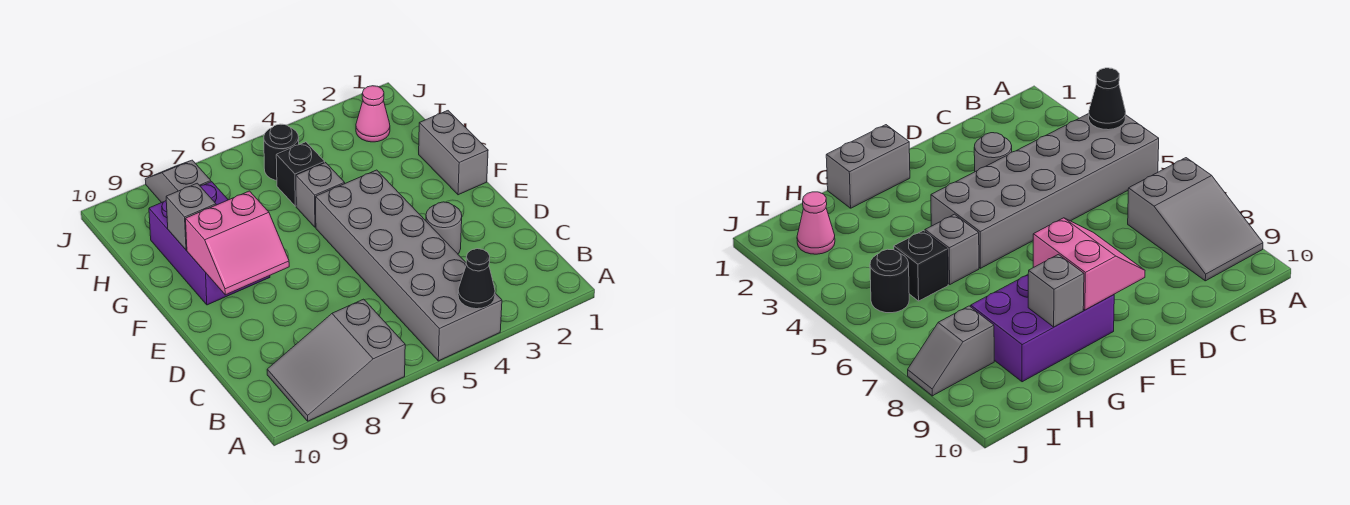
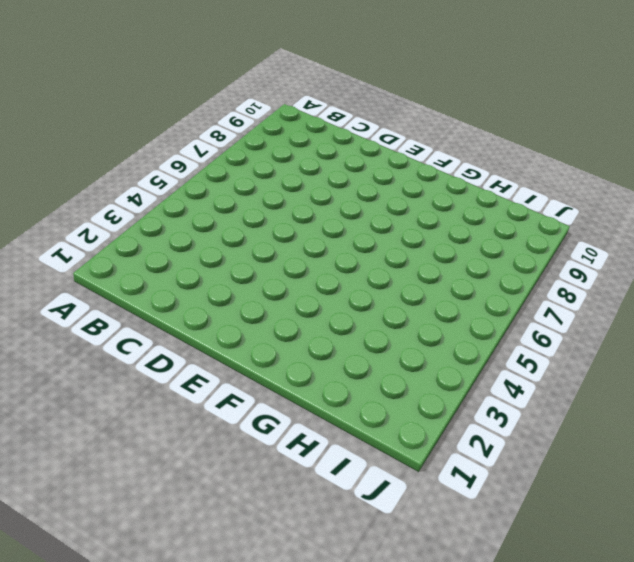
none -> grey brick A4:F5 level 1
none -> grey slope A7:B9 level 1 top 7
none -> grey round brick D3 level 1

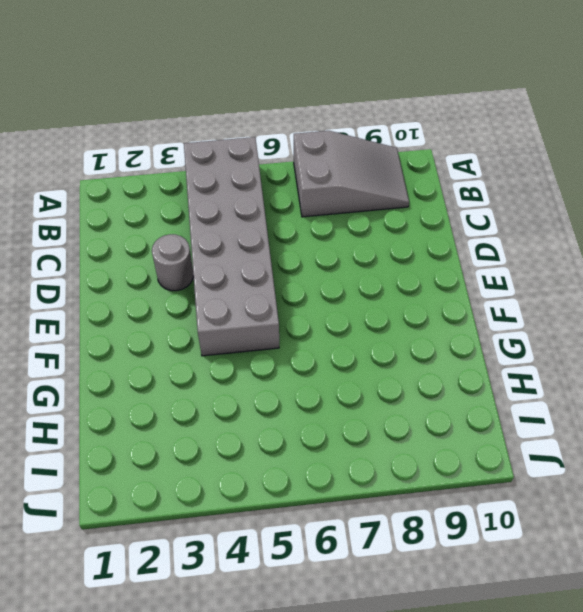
none -> grey brick F1:G1 level 1
none -> purple brick F8:H9 level 1
none -> grey brick G5 level 1

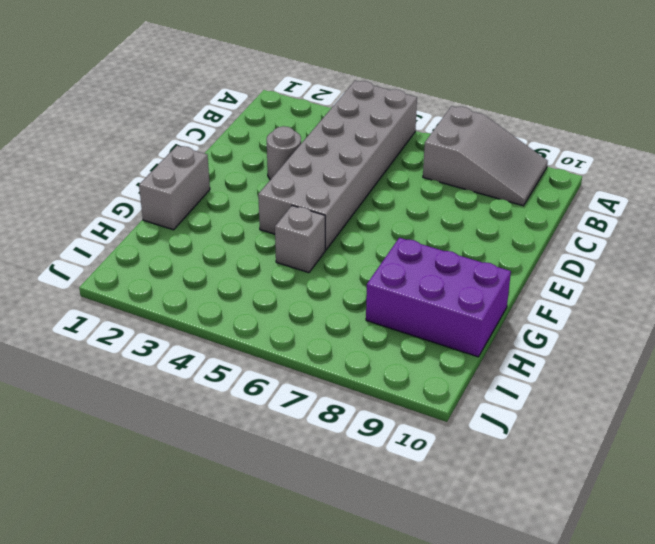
purple brick G8:H10 level 1 -> purple brick F8:H9 level 1
none -> black brick H5 level 1
none -> pink cone I2 level 1
none -> black round brick I5 level 1

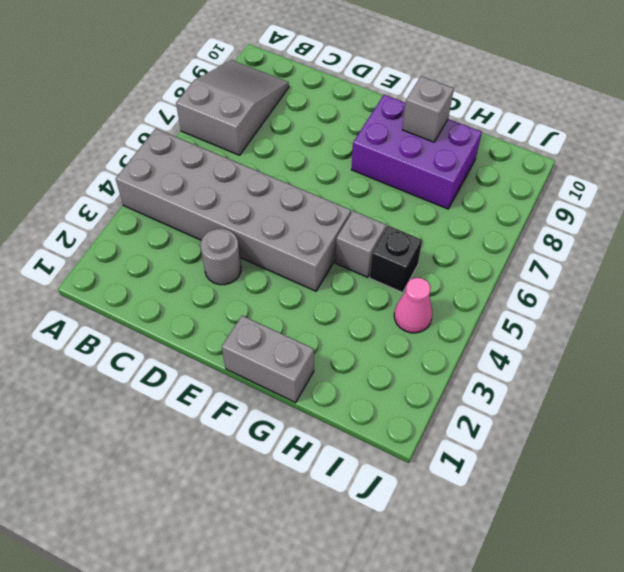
pink cone I4 level 1 -> pink cone I2 level 1
none -> black round brick I5 level 1
none -> grey slope I8:J8 level 1 top I
none -> black cone A4 level 2

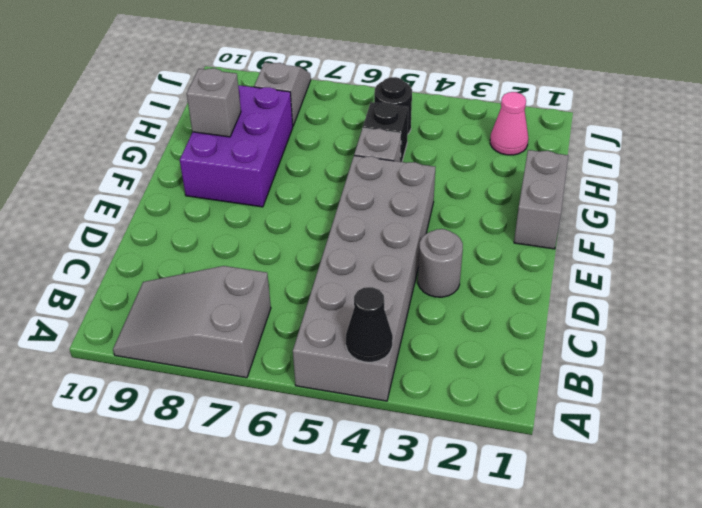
none -> pink slope E8:F9 level 2 top F

